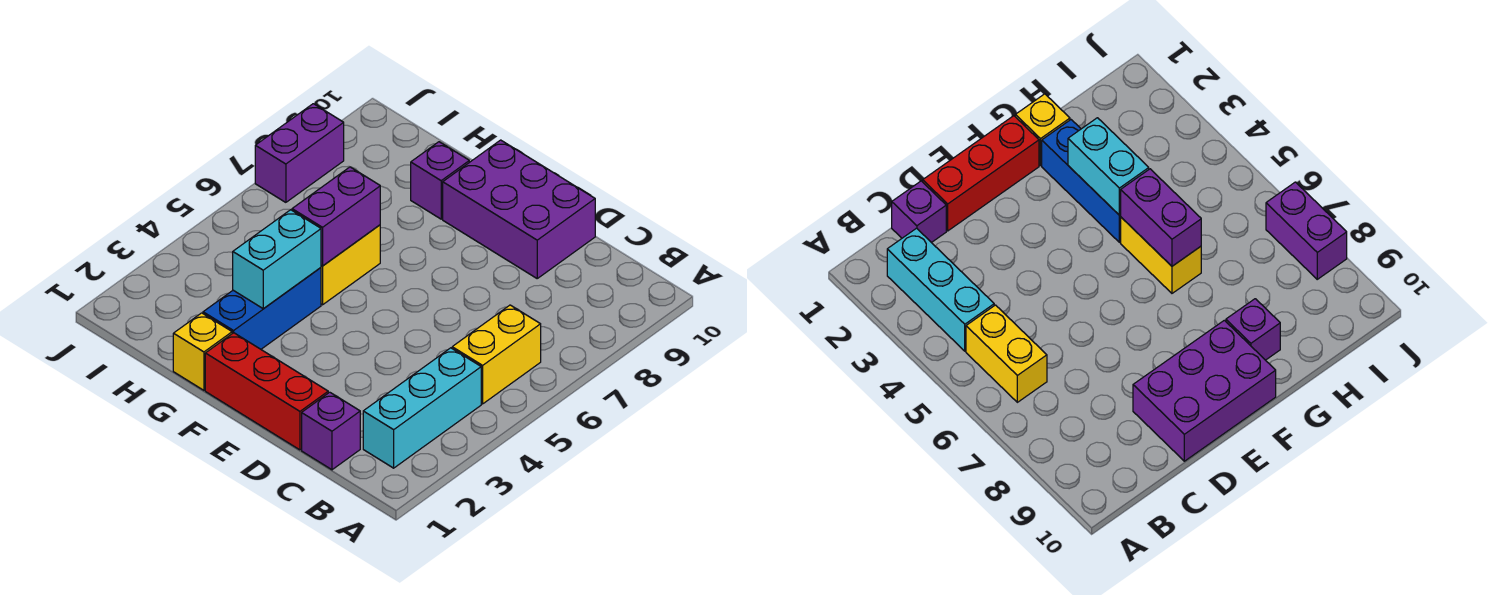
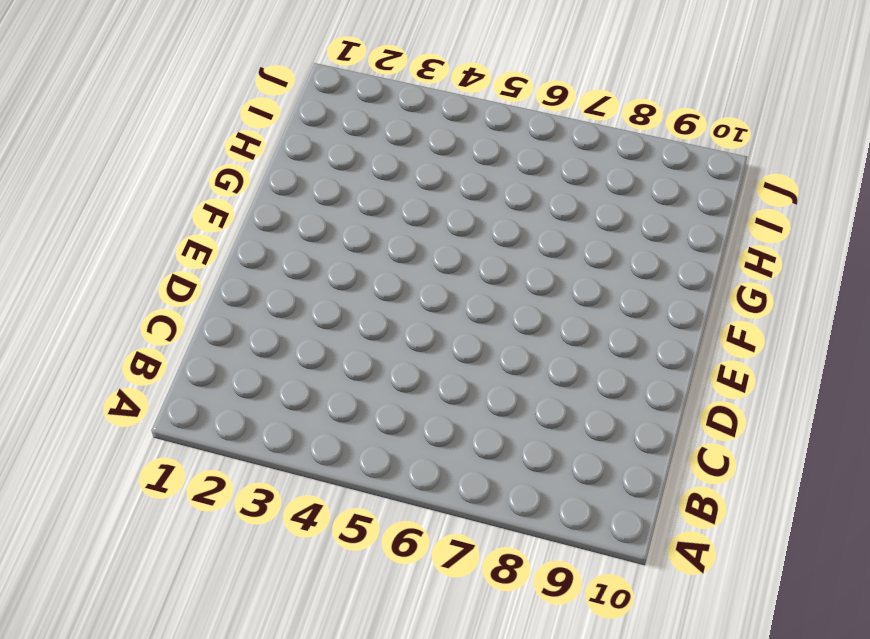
none -> cyan brick B2:B4 level 1
none -> yellow brick B5:B6 level 1
none -> purple brick C1 level 1

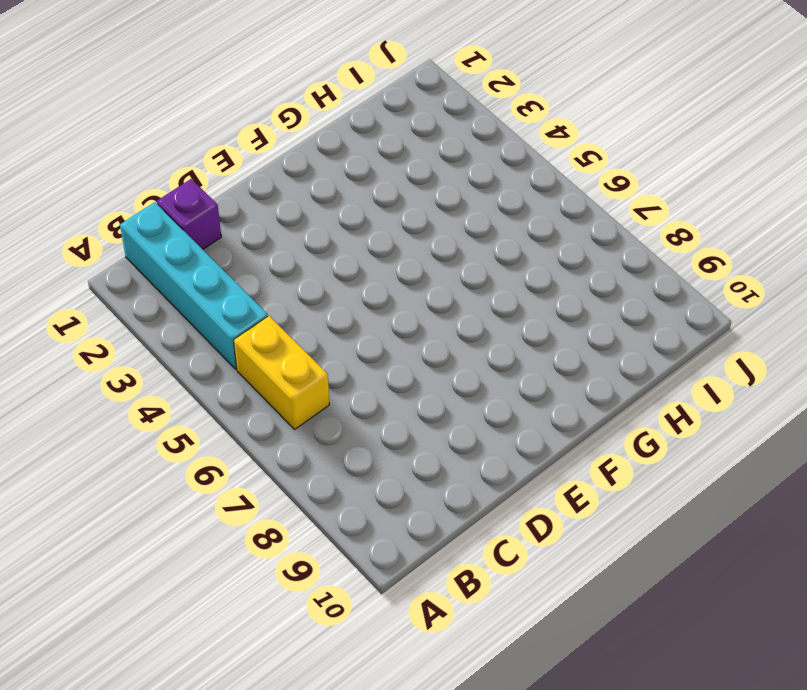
cyan brick B1:B4 level 1 -> cyan brick B2:B4 level 1
none -> red brick D1:F1 level 1
none -> purple brick D9:F10 level 1
none -> yellow brick G1 level 1

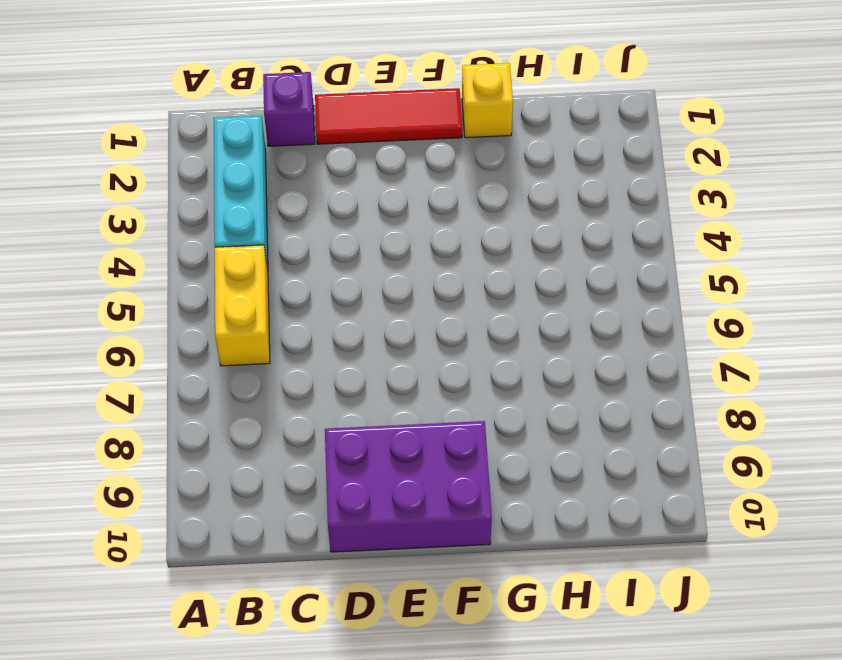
red tile D1:F1 level 1 -> red brick D1:F1 level 1
none -> blue brick G2:G4 level 1
none -> yellow brick G5:G6 level 1
none -> purple brick G9 level 1

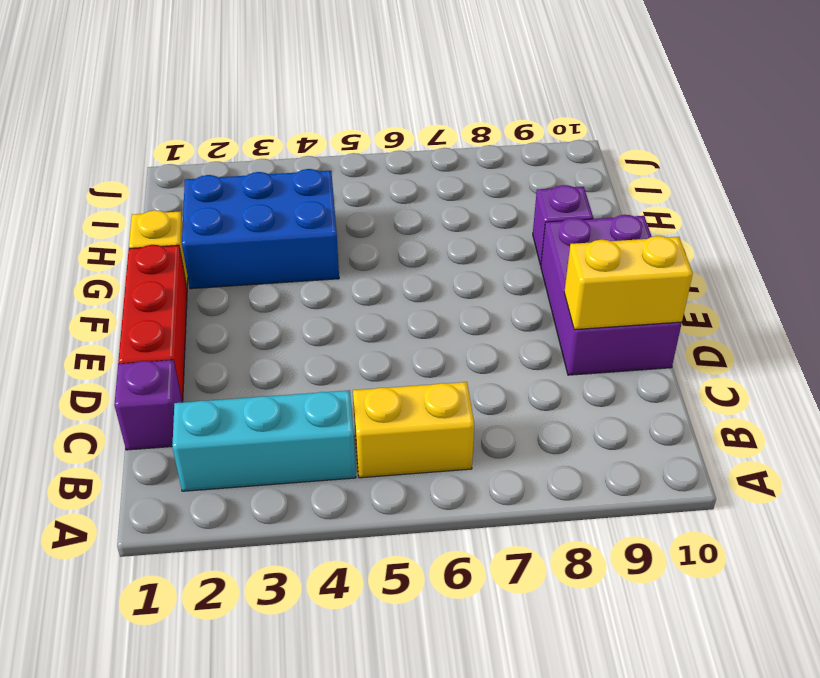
yellow brick D9:D10 level 2 -> yellow brick G5:G6 level 1
blue brick G2:H4 level 1 -> blue brick G2:G4 level 1
none -> purple brick J7:J8 level 1
none -> cyan brick G3:G4 level 2
none -> purple brick G5:G6 level 2

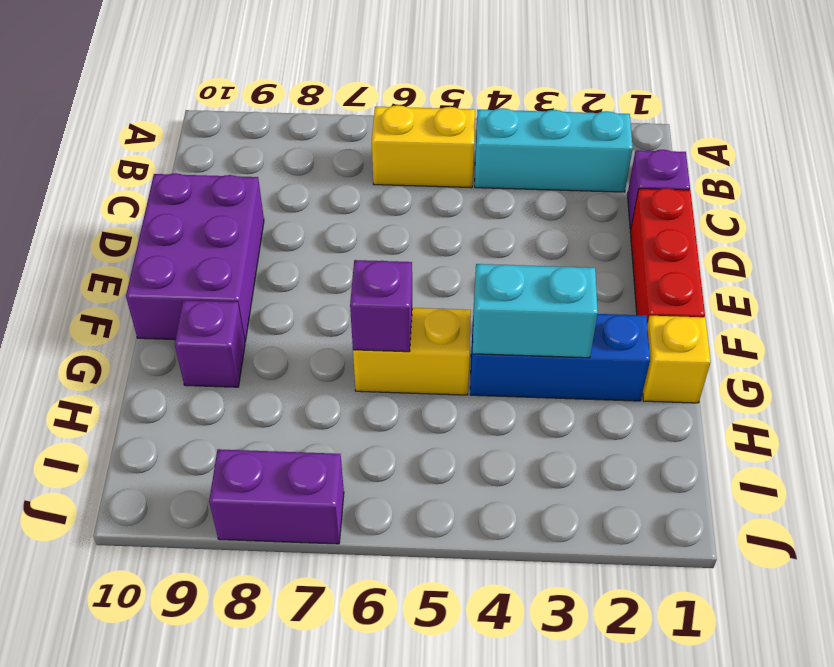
purple brick G6 level 2 -> purple brick G5:G6 level 2

